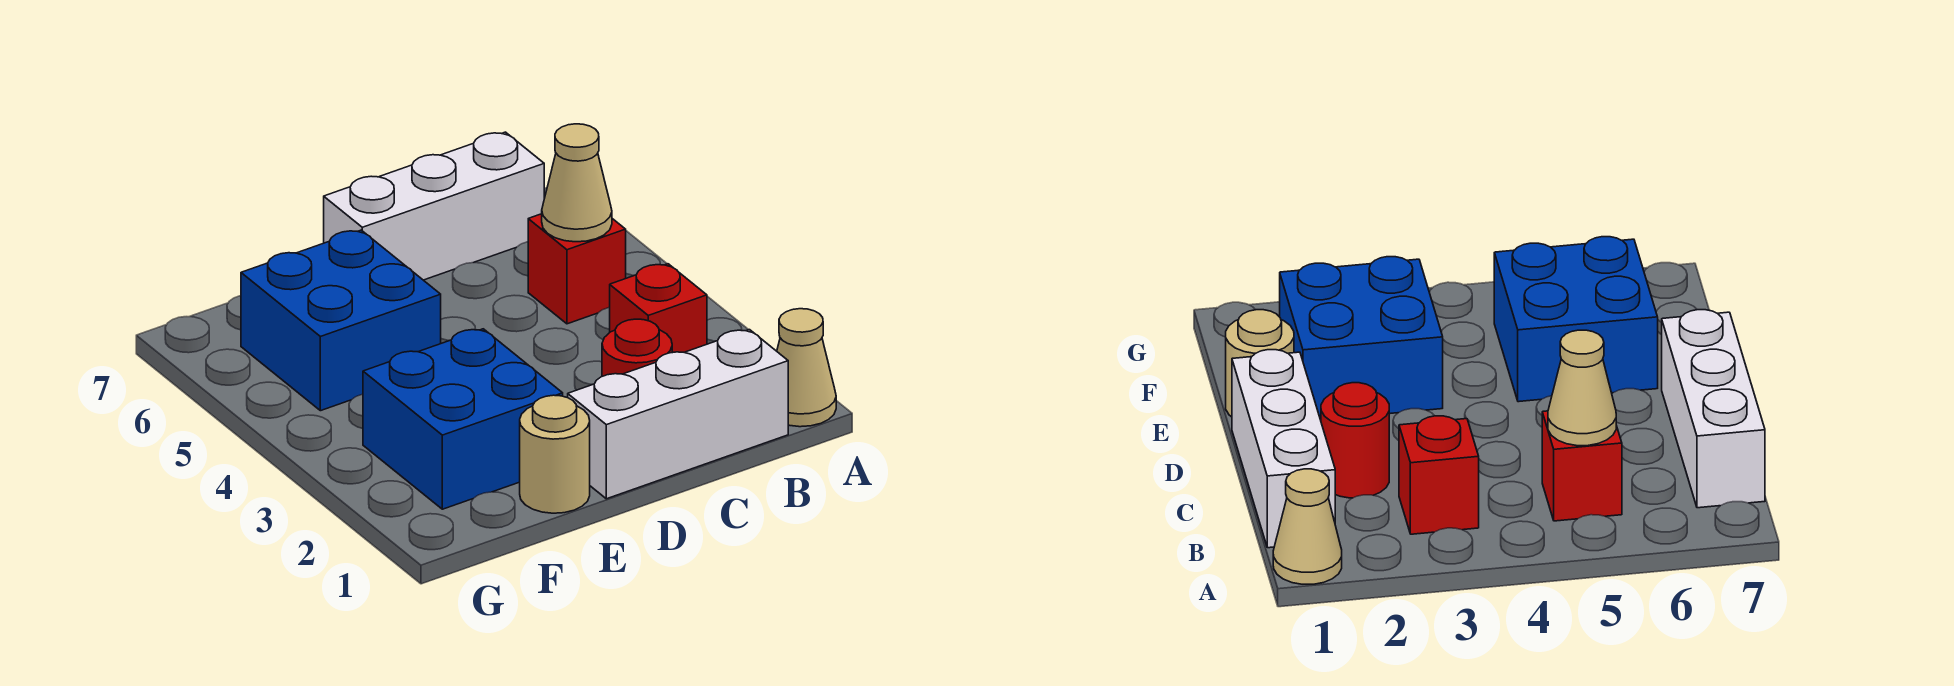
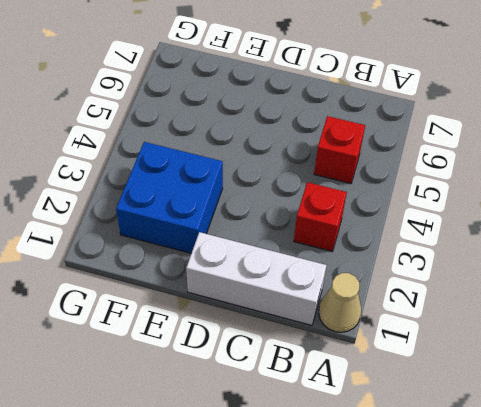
none -> white brick B7:D7 level 1
none -> red round brick C2 level 1

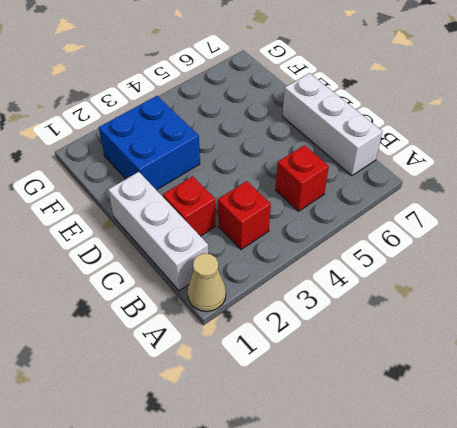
red brick C2 level 1 -> red round brick C2 level 1
none -> tan round brick E1 level 1
none -> blue brick E5:F6 level 1

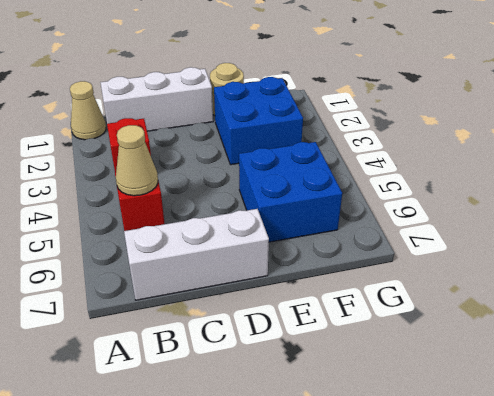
none -> red round brick C2 level 1

